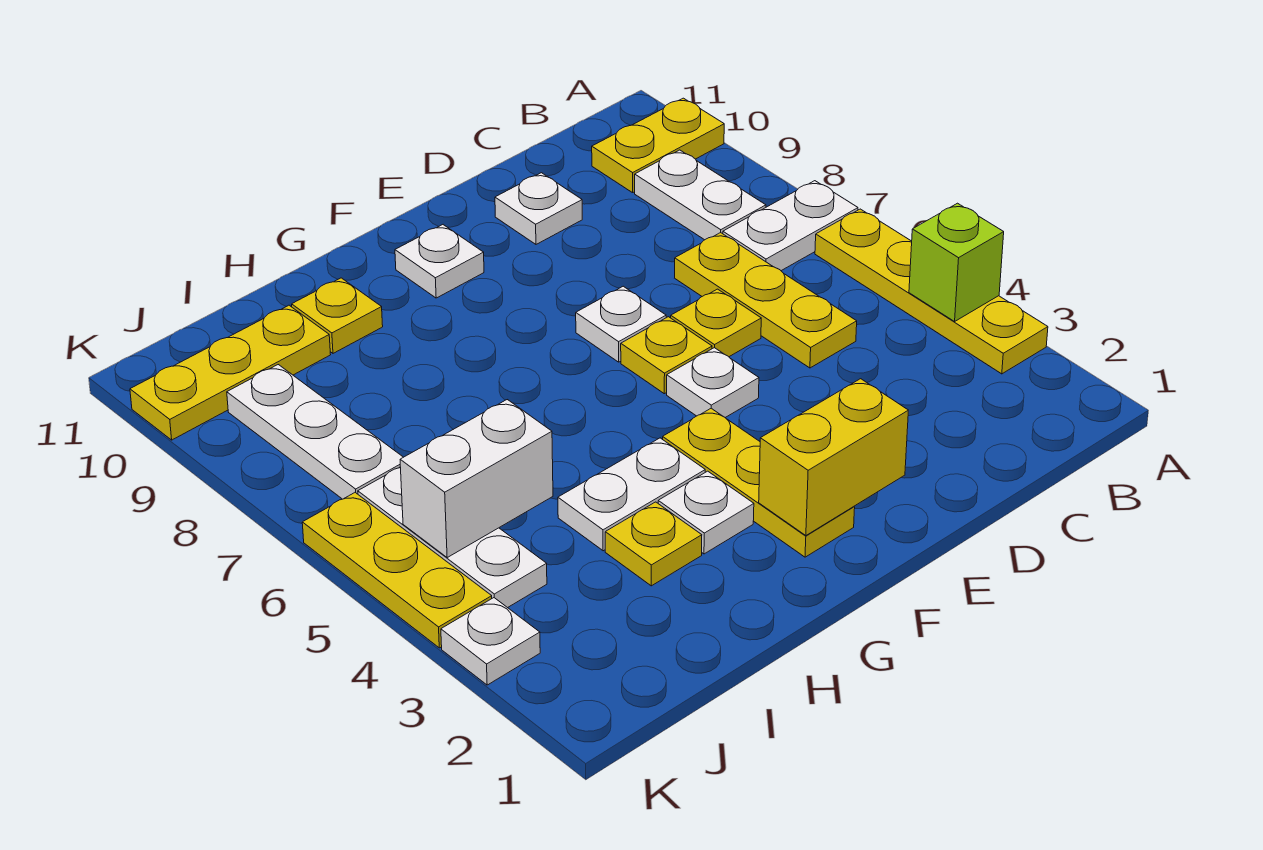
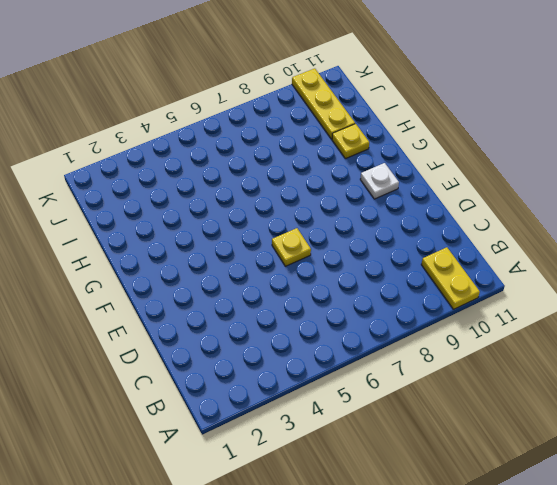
none -> yellow plate A3:A6 level 1
none -> white plate A7:B7 level 1
none -> white plate B8:B9 level 1

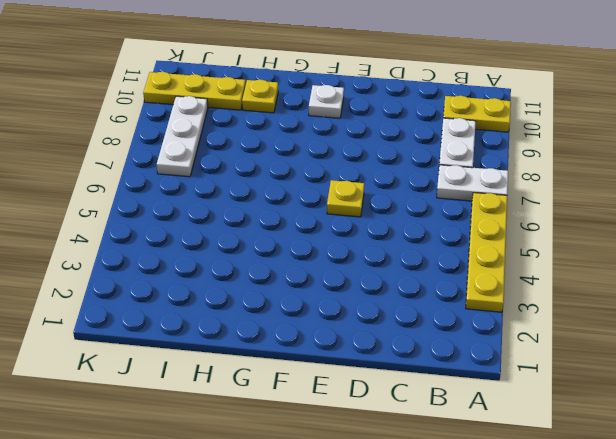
none -> yellow plate C5:C7 level 1
none -> yellow plate D6 level 1
none -> white plate D10 level 1

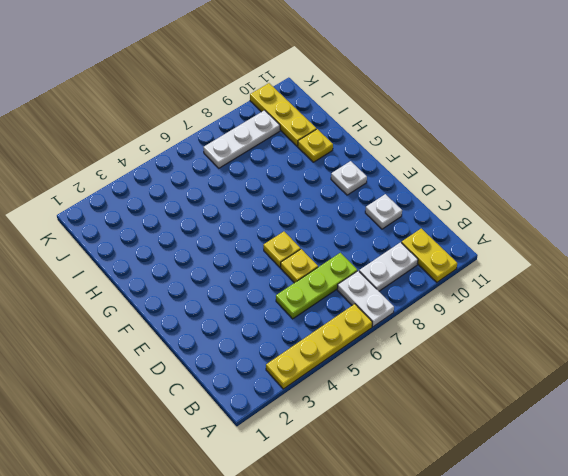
lime plate C5:C7 level 1 -> yellow plate C5:C7 level 1
none -> white plate E5 level 1
none -> white plate E7 level 1
none -> yellow plate F2:F4 level 1

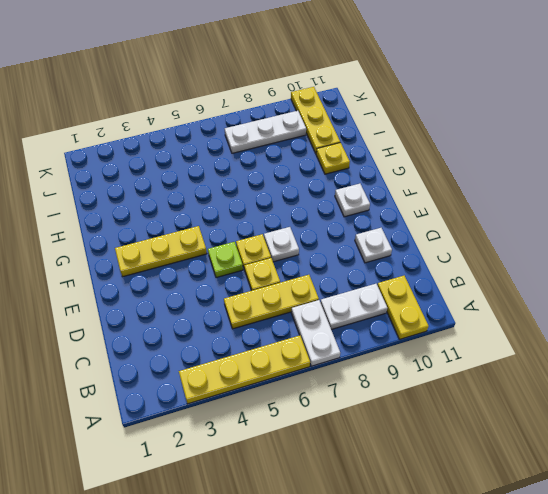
lime plate E5 level 1 -> white plate E5 level 1
none -> white plate G3 level 1
none -> white plate G4:H4 level 1
none -> yellow plate H3 level 1

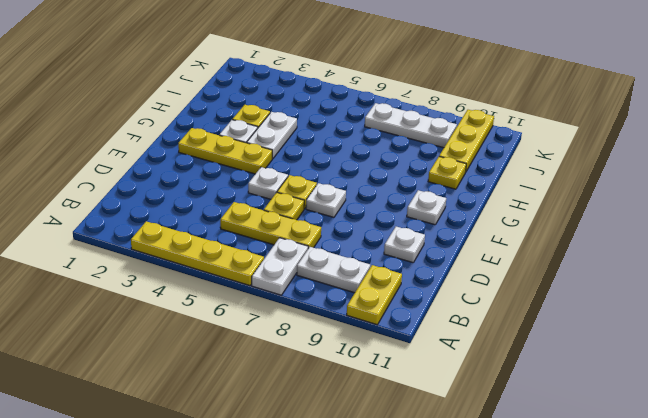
none -> white plate J4:J6 level 1
none -> white plate K3 level 1
none -> yellow plate K4:K6 level 1

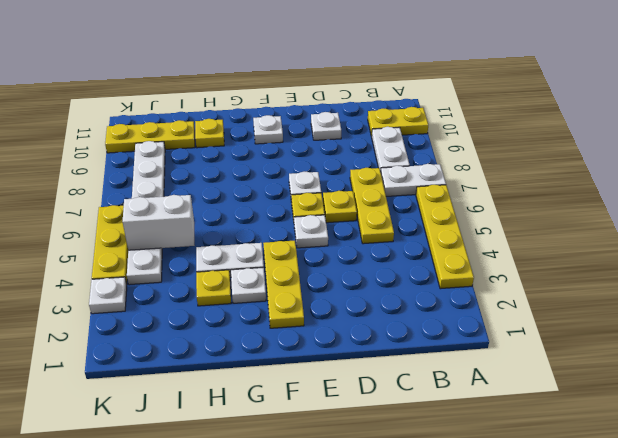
none -> lime brick A4 level 2
none -> yellow brick E2:F2 level 2

